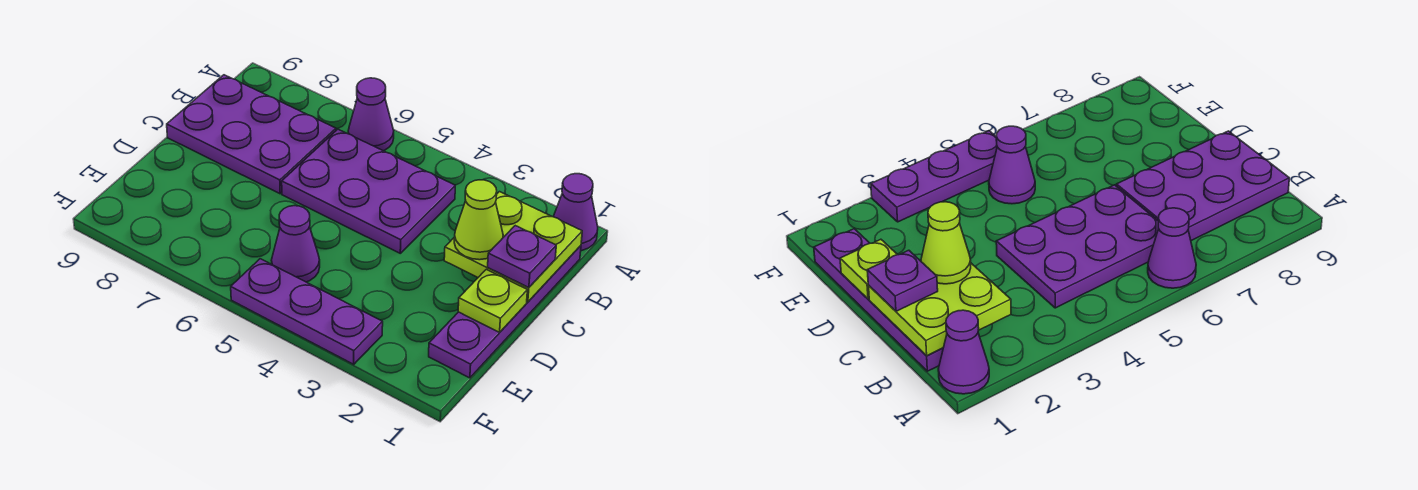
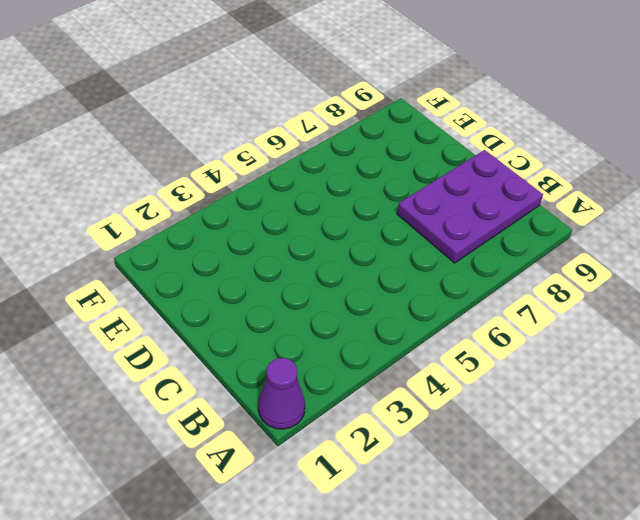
none -> purple cone A6 level 1
none -> purple plate B1:E1 level 1

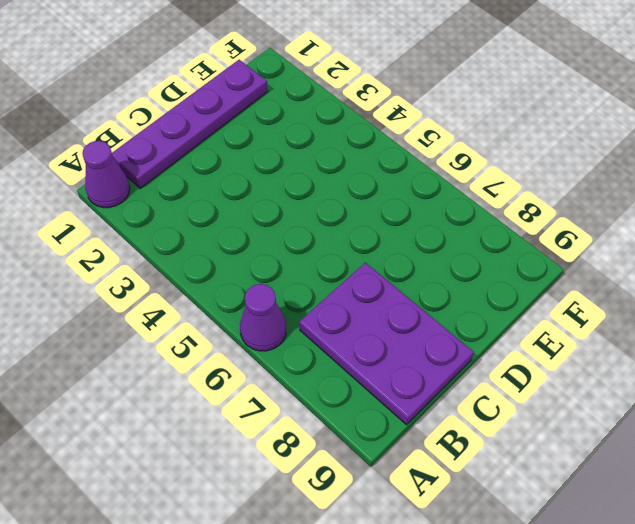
none -> purple plate B4:C6 level 1
none -> purple cone E5 level 1

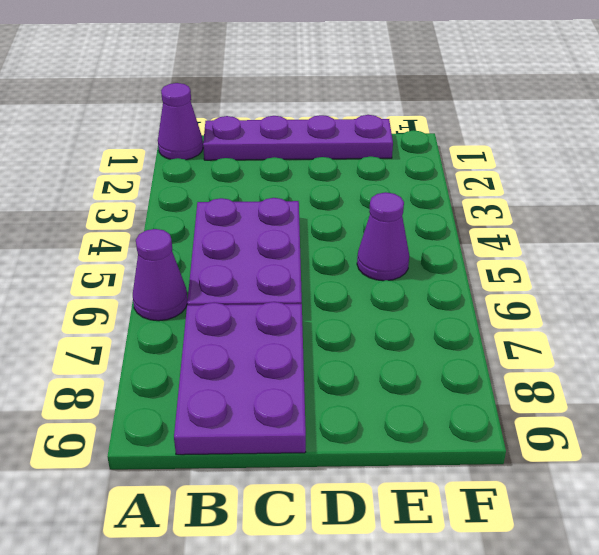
none -> purple plate F3:F5 level 1
none -> lime plate B1:C2 level 2

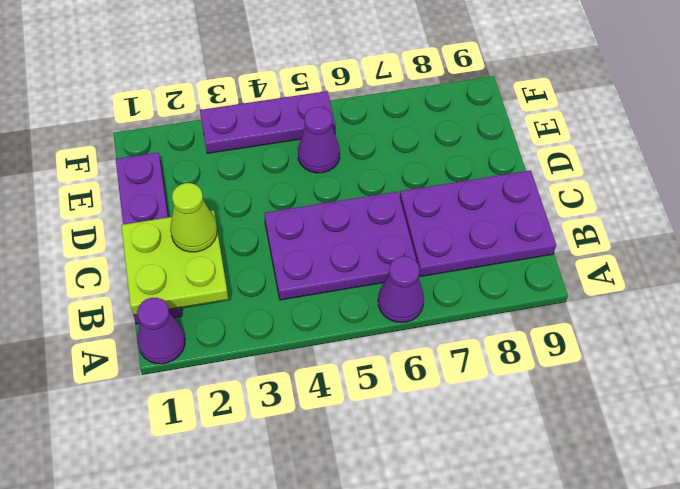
none -> lime plate D1 level 2
none -> purple plate C1 level 3

